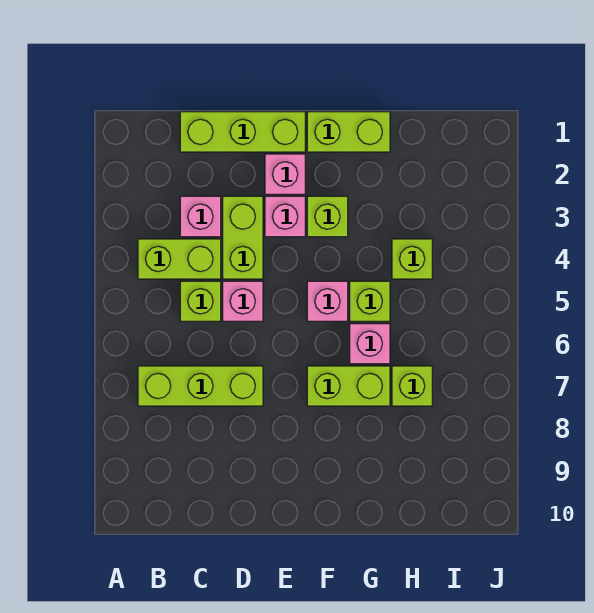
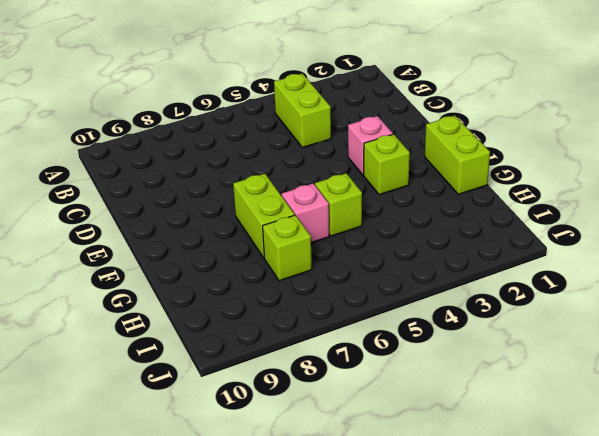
none -> lime brick B7:D7 level 1
none -> lime brick C1:E1 level 1
none -> pink brick C3 level 1

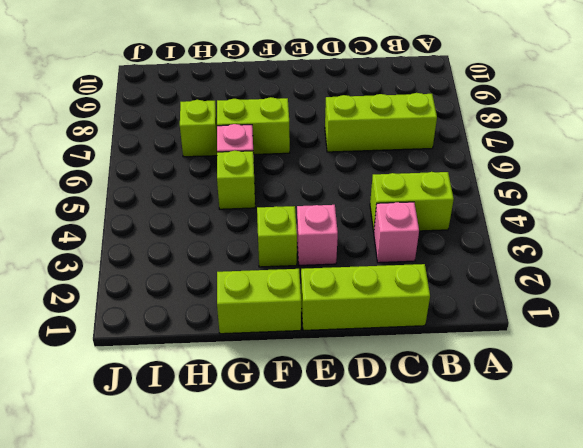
none -> lime brick C5 level 1
none -> lime brick D3:D4 level 1
none -> pink brick D5 level 1

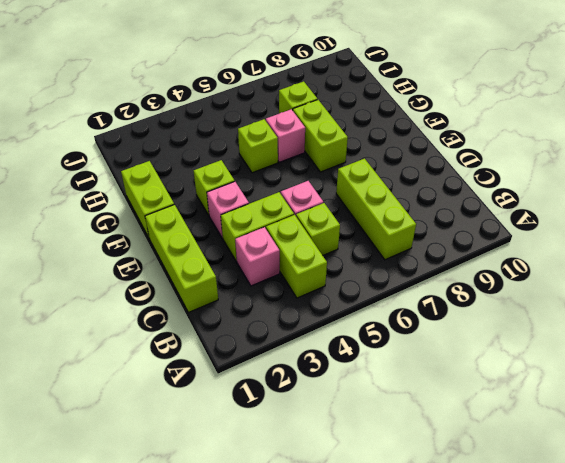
none -> pink brick E2 level 1
none -> pink brick F5 level 1
none -> lime brick H4 level 1

